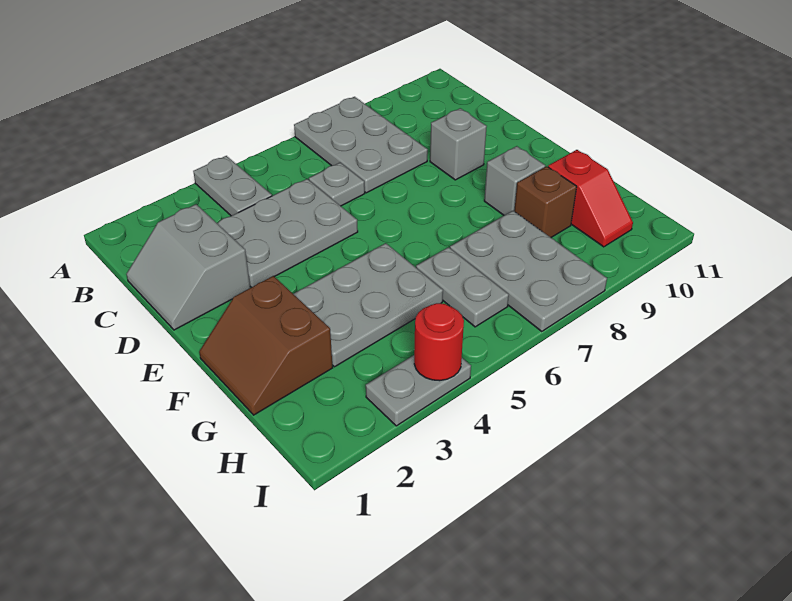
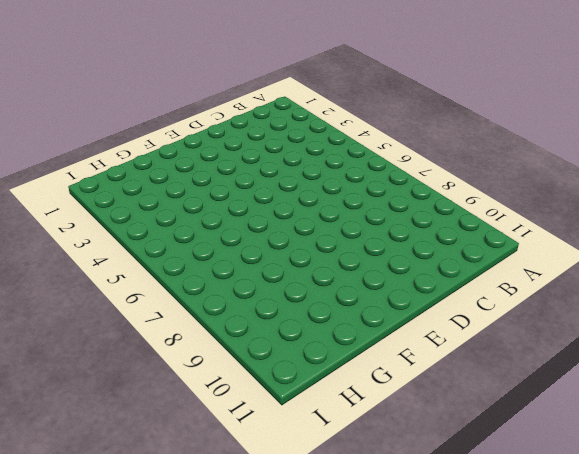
none -> grey plate A4:B4 level 1
none -> grey plate A7:C8 level 1
none -> grey slope C1:D2 level 1 top 2

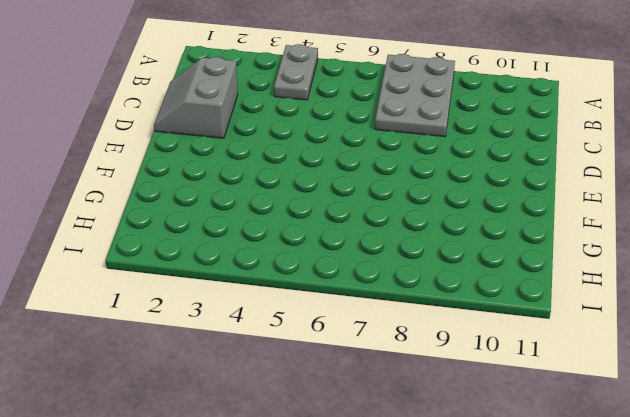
none -> grey plate C3:D5 level 1
none -> grey plate C6 level 1
none -> grey brick D9 level 1

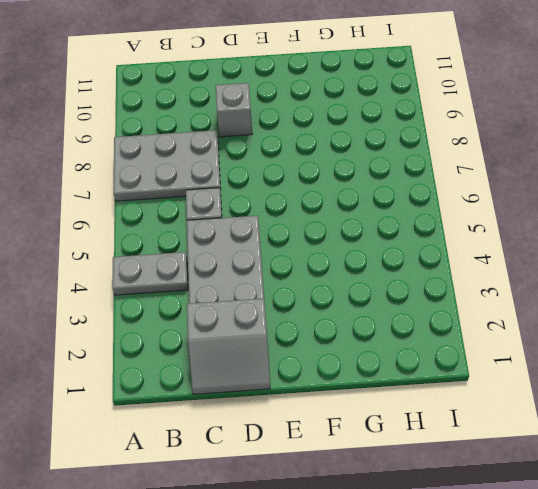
none -> brown slope F1:G2 level 1 top 2
none -> grey plate F3:G5 level 1
none -> grey brick F9 level 1

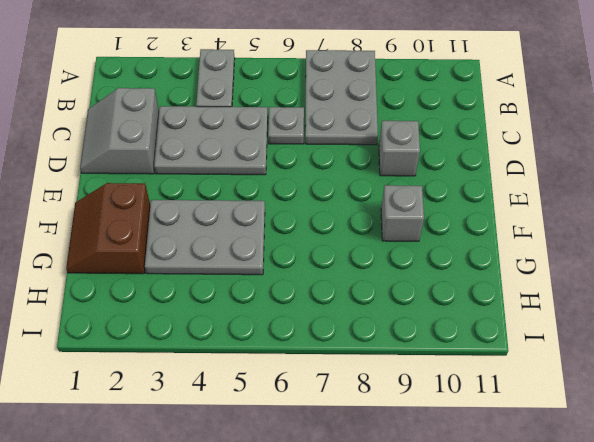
none -> grey plate G6:H6 level 1
none -> grey plate G7:I8 level 1
none -> brown brick G9 level 1

